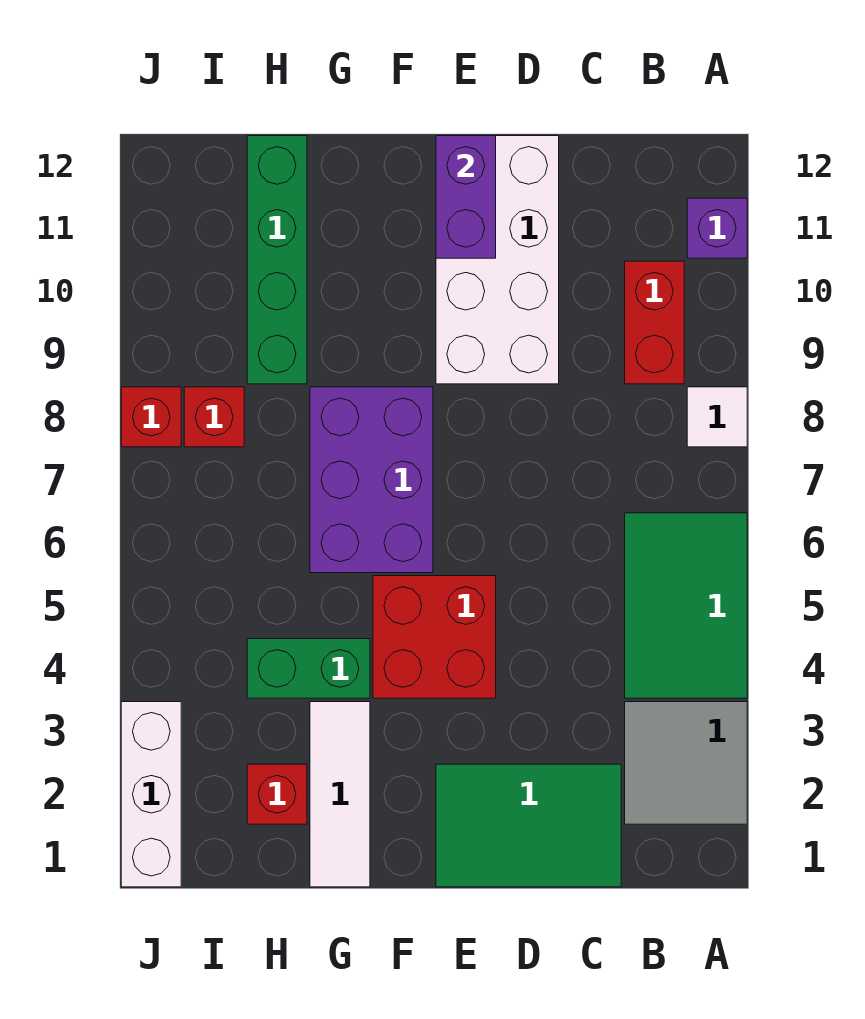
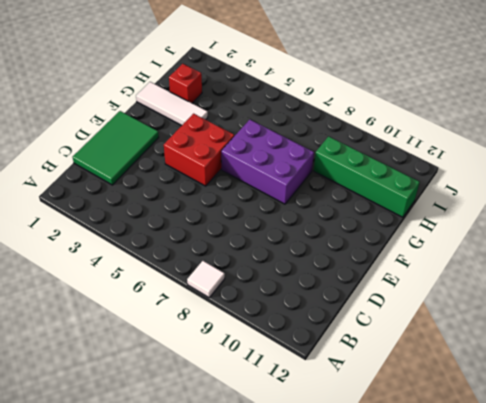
none -> grey tile A2:B3 level 1
none -> green tile A4:B6 level 1
none -> purple brick A11 level 1

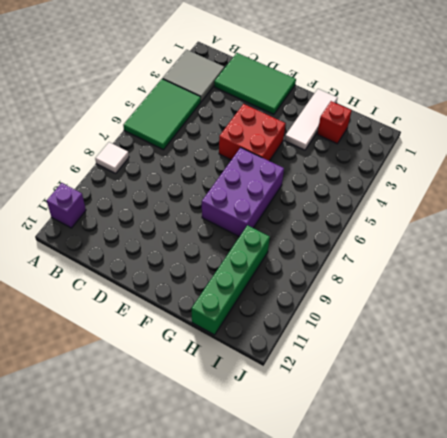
none -> red brick B9:B10 level 1
none -> white brick D9:E12 level 1
none -> green brick G4:H4 level 1

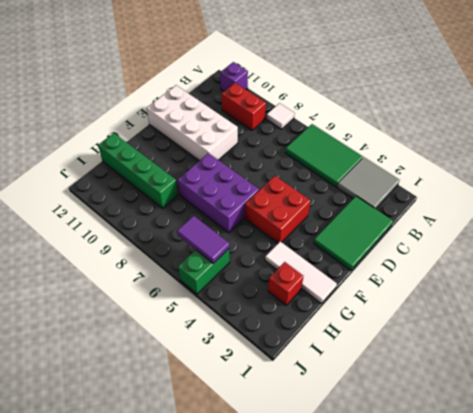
green brick I5:J5 level 1 -> green brick G4:H4 level 1
purple tile I5:I6 level 2 -> none
none -> red brick I8 level 1
none -> white brick J1:J3 level 1
none -> red brick J8 level 1

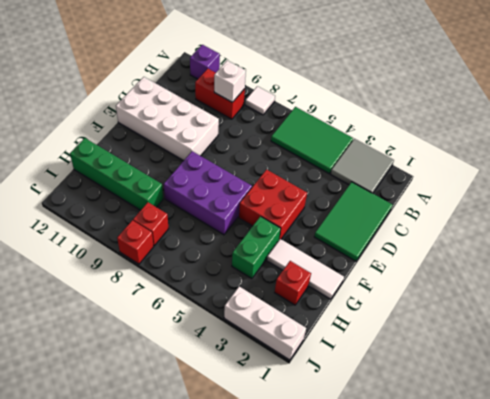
white brick B9 level 2 -> none
none -> purple brick E11:E12 level 2

